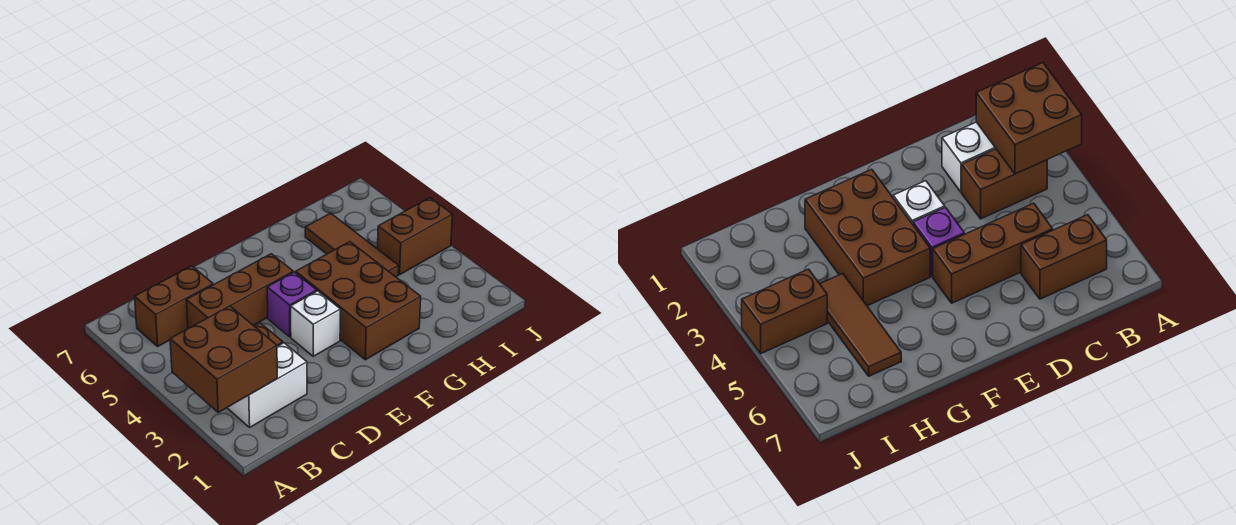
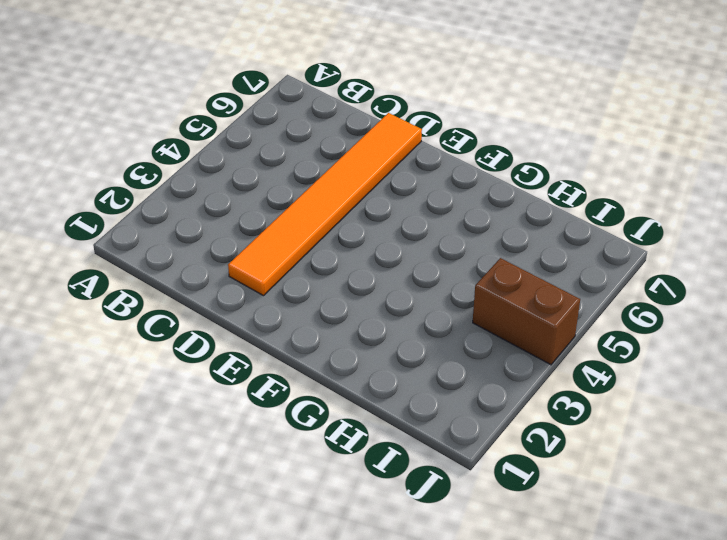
orange tile D2:D7 level 1 -> brown brick C5:E5 level 1
none -> white brick B2:C2 level 1
none -> brown brick B3:C3 level 1

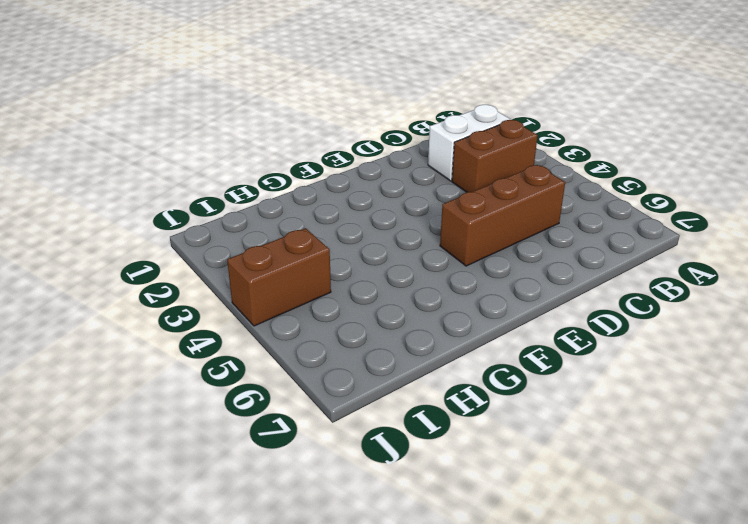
none -> brown brick B6:C6 level 1
none -> white brick E3 level 1

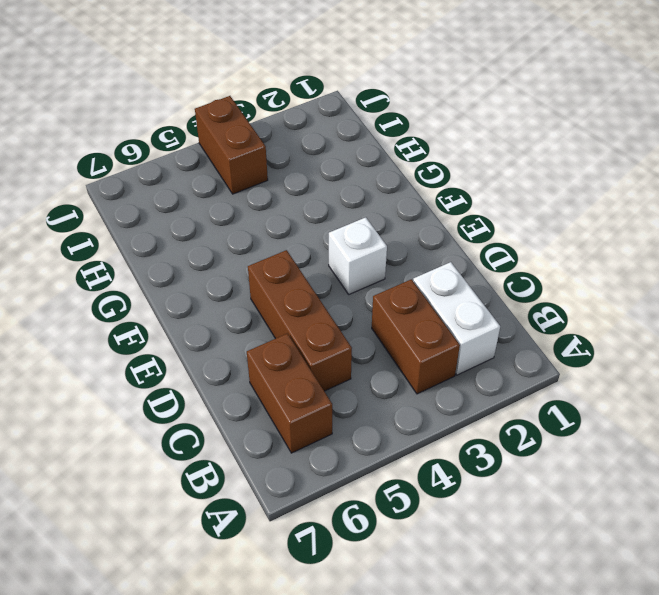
none -> purple brick E4 level 1
none -> brown brick F2:G4 level 1

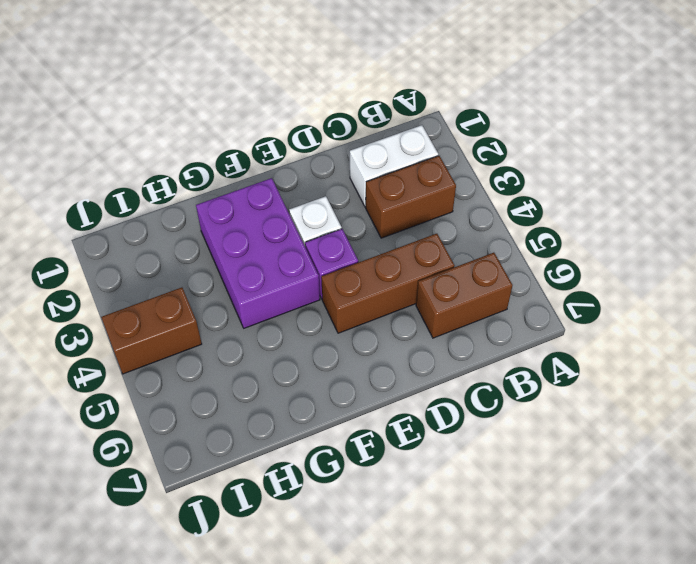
purple brick F2:G4 level 1 -> brown brick F2:G4 level 1
none -> brown tile H4:H6 level 1
none -> brown brick A2:B3 level 2

